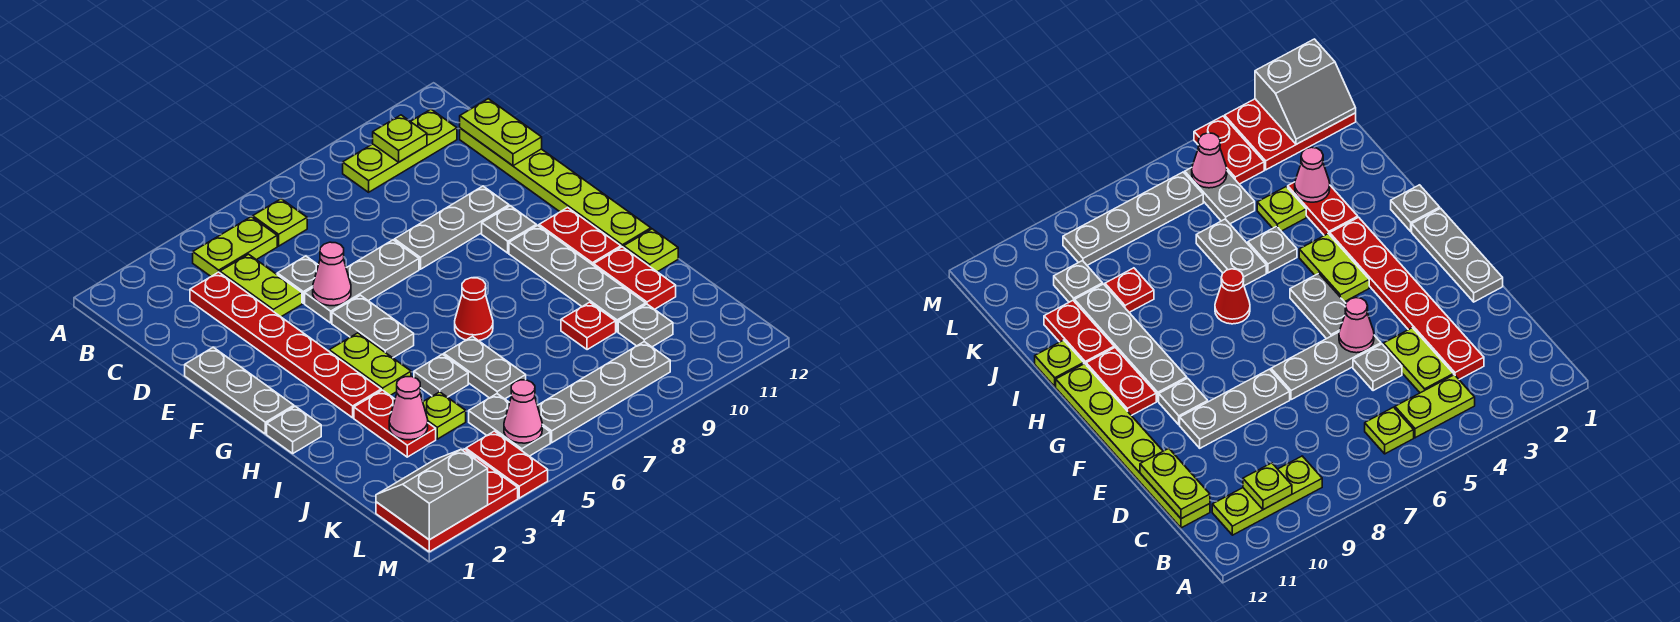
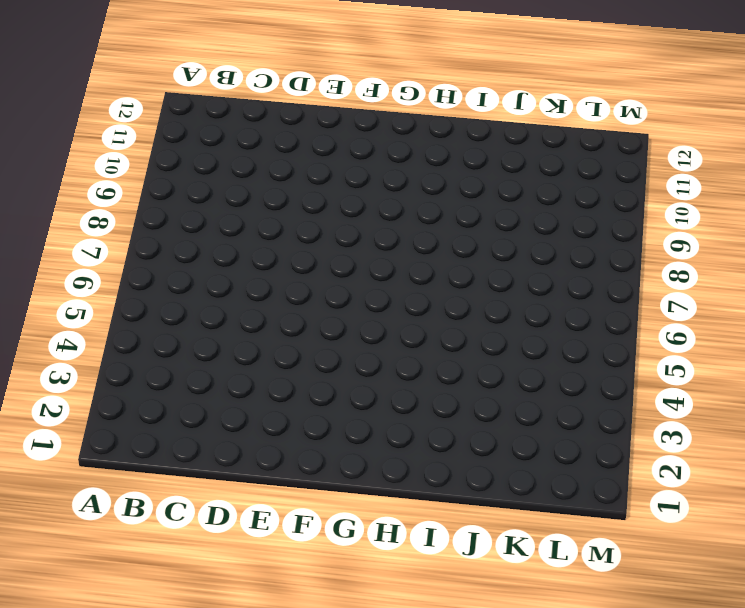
none -> lime plate B4:B5 level 1
none -> lime plate B6 level 1
none -> lime plate B9:B11 level 1
none -> red plate C3:H3 level 1

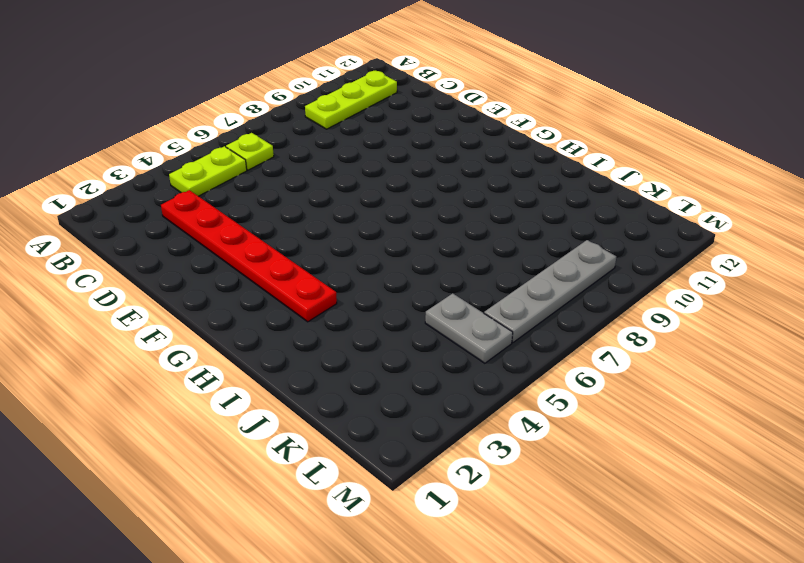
none -> lime plate C4:D4 level 1
none -> lime plate C12:H12 level 1
none -> grey plate D5 level 1
none -> grey plate E1:G1 level 1

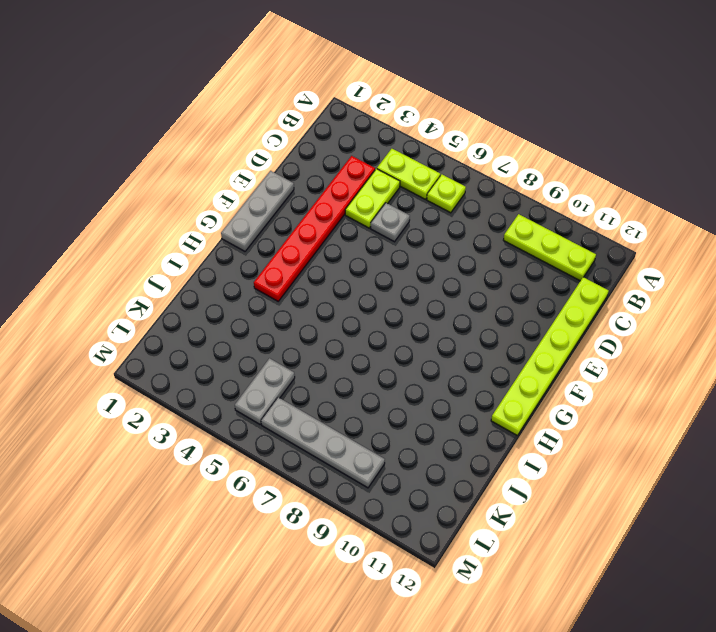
none -> grey plate E5:E7 level 1
none -> grey plate E8:E10 level 1
none -> grey plate F5:G5 level 1
none -> grey plate F10 level 1

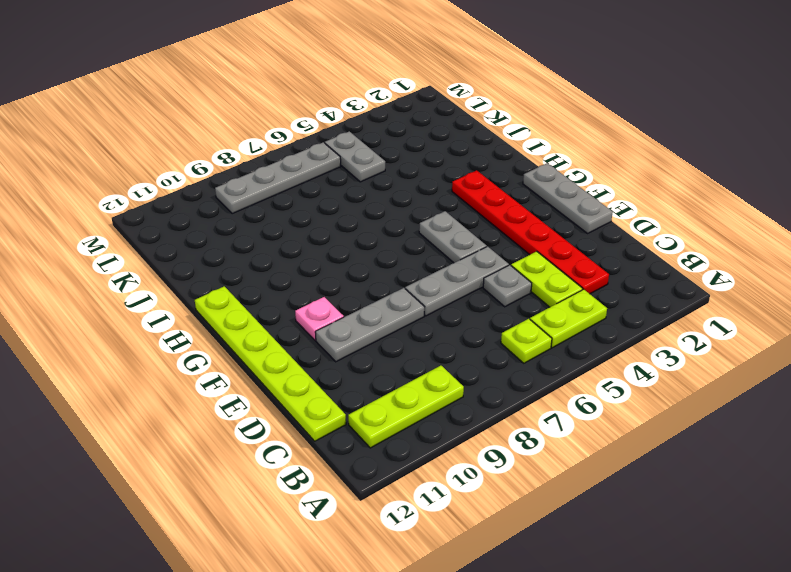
pink plate F10 level 1 -> grey plate F10 level 1
none -> lime plate G4:H4 level 1
none -> grey plate G10:J10 level 1
none -> red plate G11:H11 level 1
none -> grey plate H1 level 1

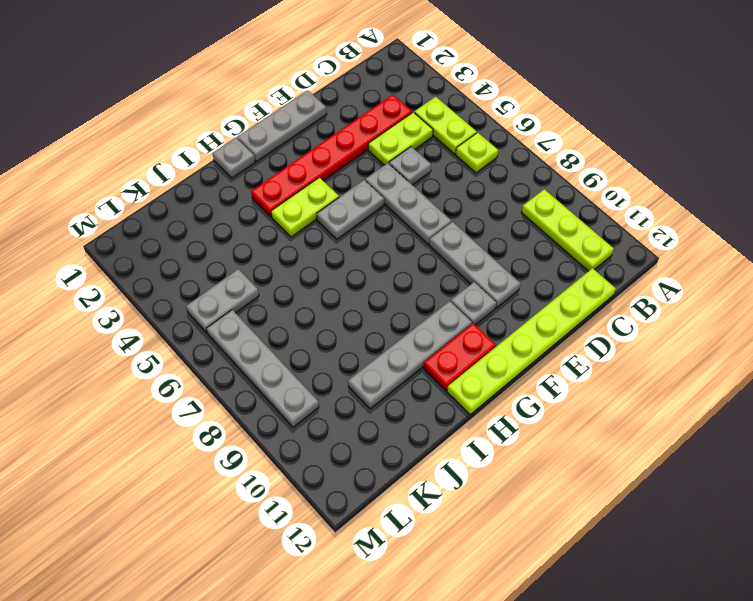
none -> red cone H7 level 1
none -> red plate I3:J3 level 1
none -> grey plate I5 level 1
none -> grey plate I6:J6 level 1

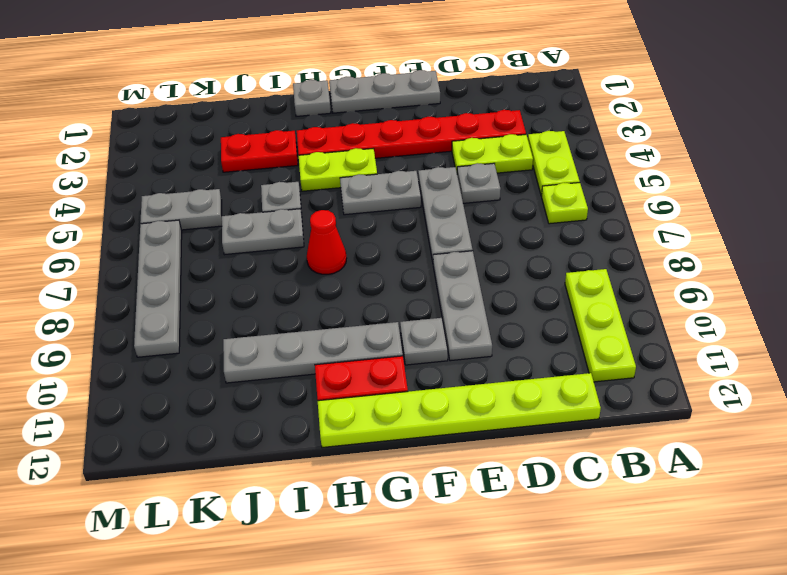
none -> red plate I11:J11 level 1
none -> lime plate I12 level 1
none -> lime plate J4 level 1
none -> red plate J9 level 1

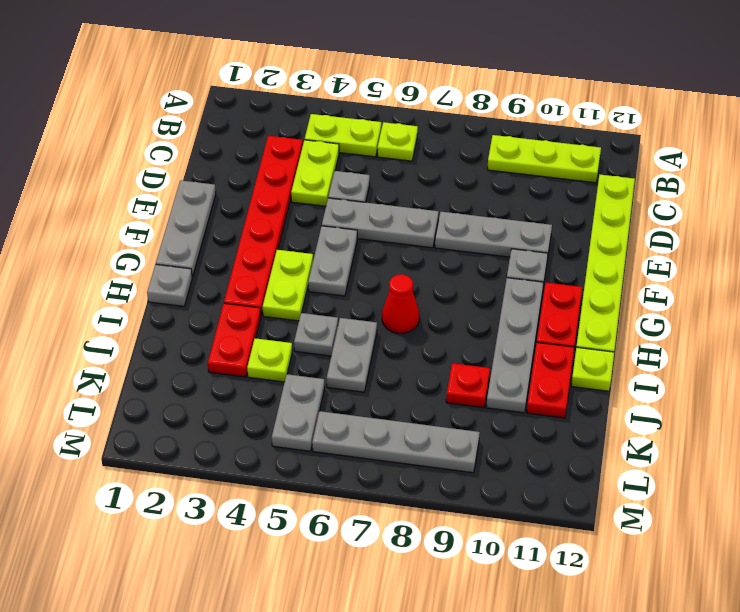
none -> grey plate K10 level 1
none -> red plate L1:M3 level 1
none -> red plate L4:M4 level 1
none -> lime plate B10 level 2

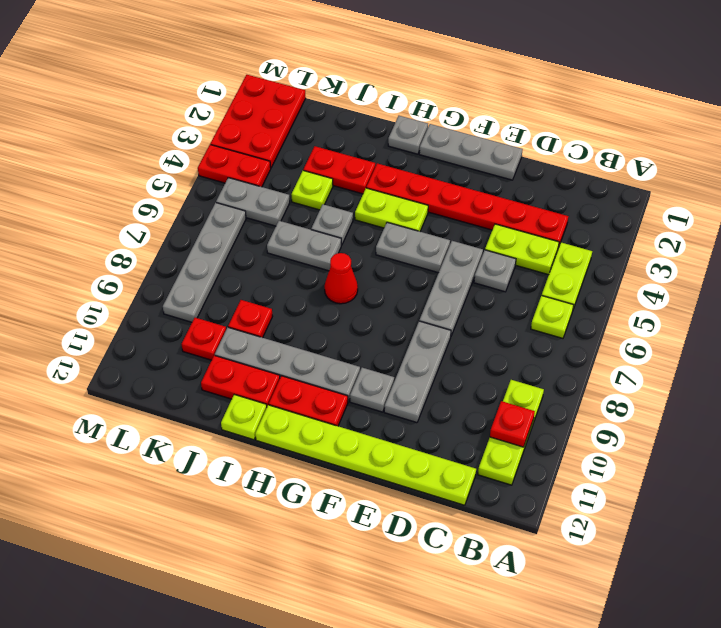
red plate B10 level 2 -> lime plate B10 level 2
red plate K10 level 1 -> grey plate K10 level 1
none -> lime plate C12:D12 level 2
none -> pink cone E5 level 2
none -> pink cone J3 level 2
none -> grey slope L1:M2 level 2 top M

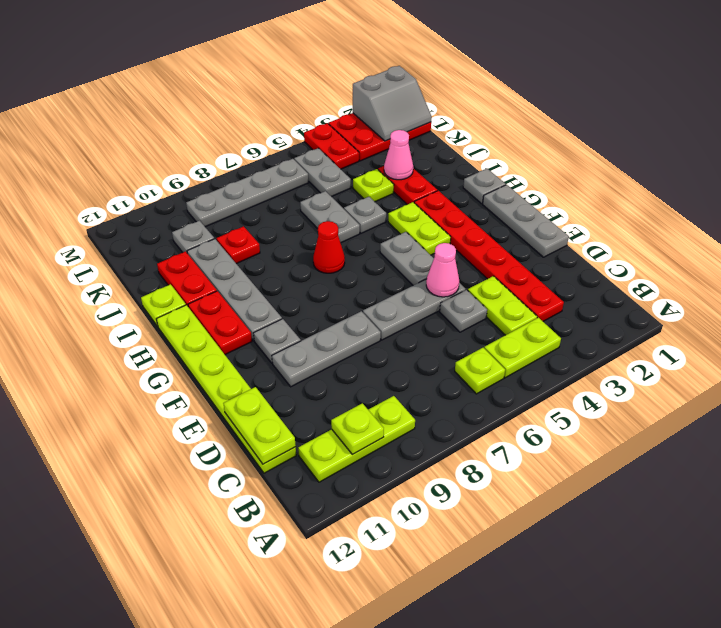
none -> pink cone L5 level 2

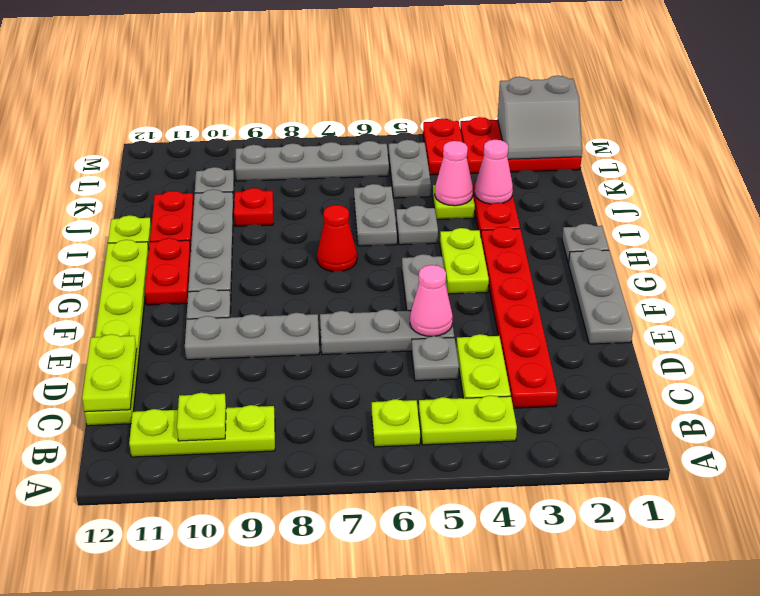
pink cone J4 level 2 -> pink cone L5 level 2

